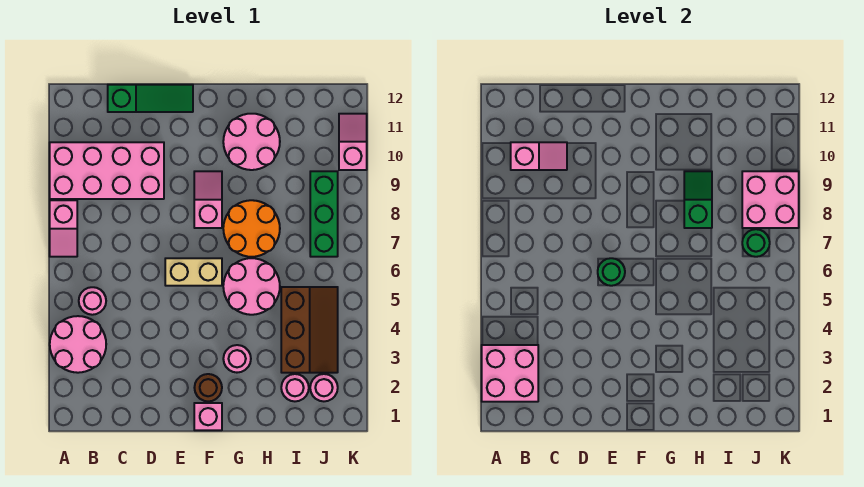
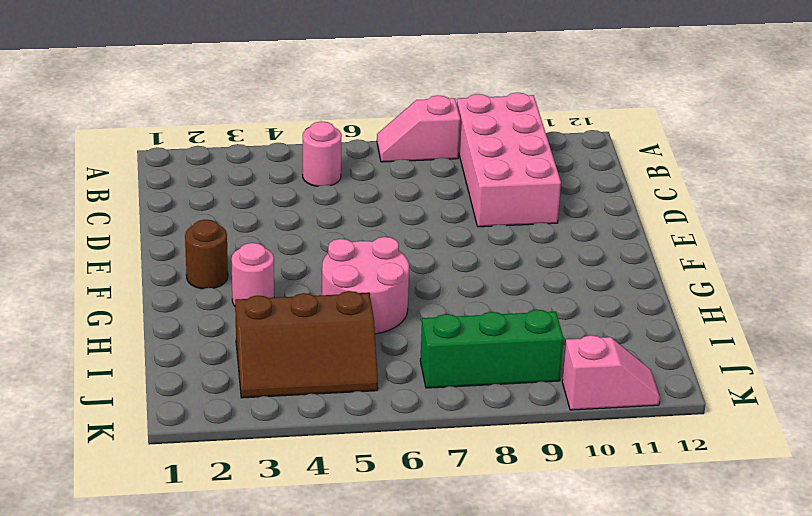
none -> pink round brick A3:B4 level 1
none -> green slope C12:E12 level 1 top C
none -> tan brick E6:F6 level 1

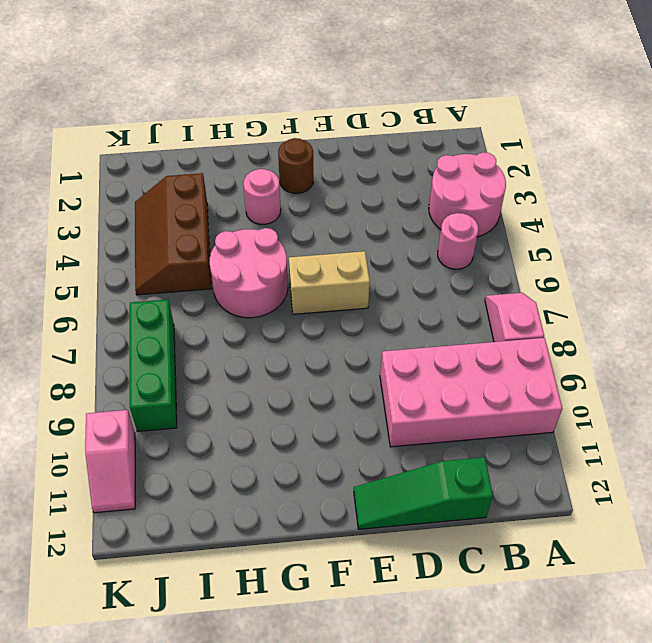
none -> pink brick F1 level 1
none -> pink slope F8:F9 level 1 top 8
none -> orange round brick G7:H8 level 1

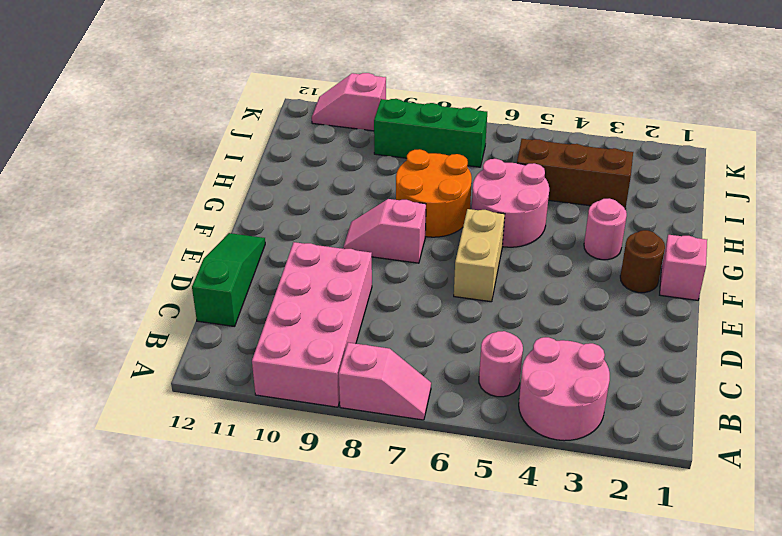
none -> pink round brick G10:H11 level 1
none -> pink round brick I2 level 1
none -> pink round brick J2 level 1

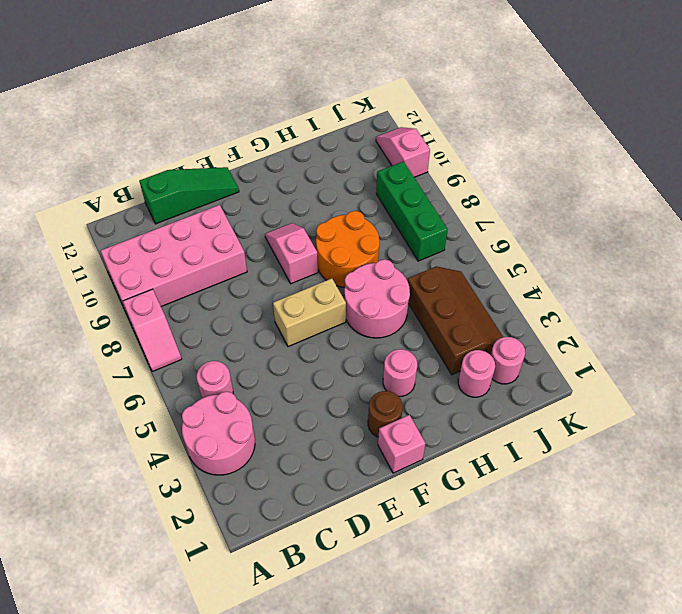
none -> pink round brick G10:H11 level 1
none -> pink brick A2:B3 level 2
none -> pink slope B10:C10 level 2 top B

